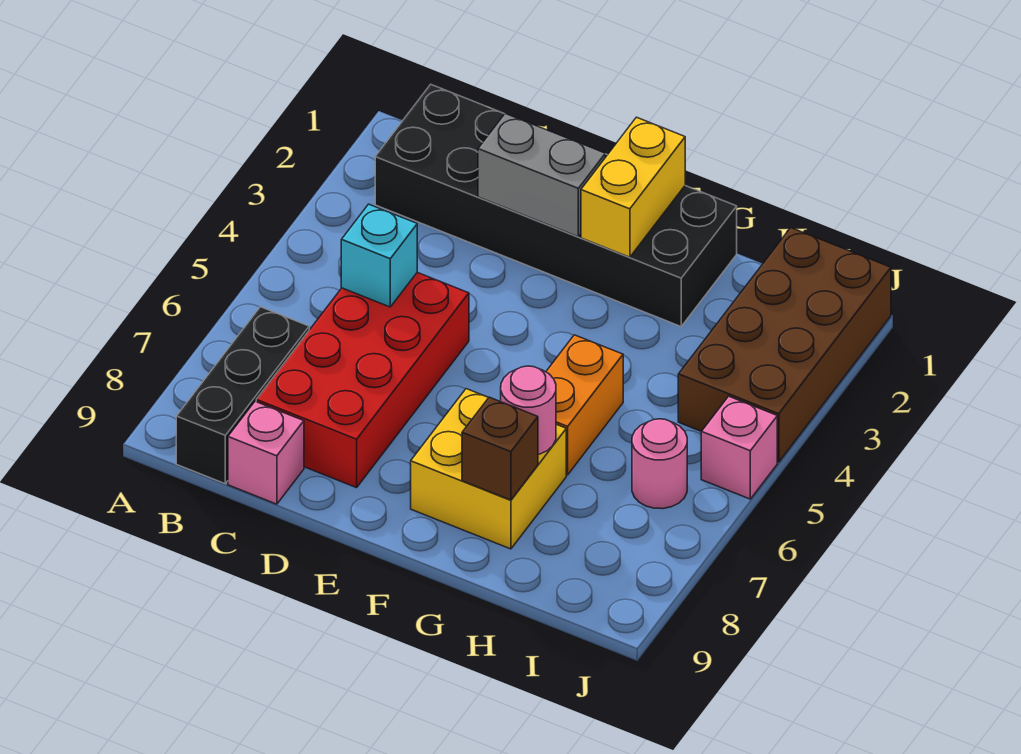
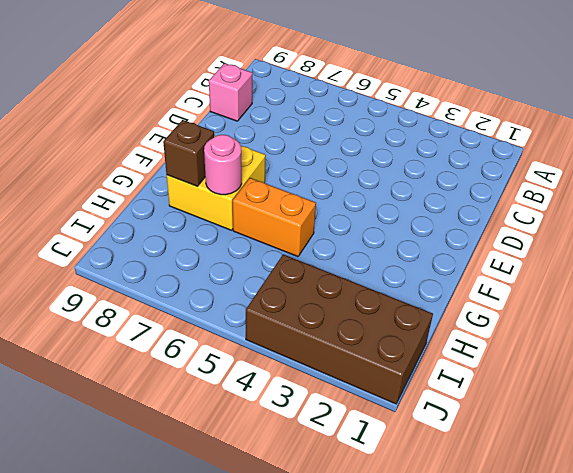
none -> black brick B1:G2 level 1
none -> black brick B7:B9 level 1
none -> red brick C5:D8 level 1

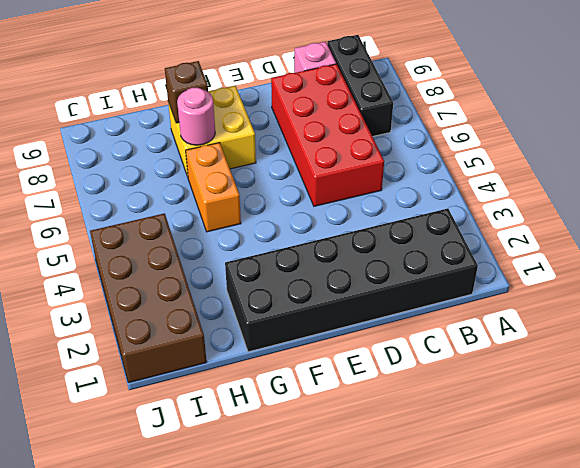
none -> pink round brick I6 level 1
none -> pink brick J5 level 1
none -> cyan brick C5 level 2

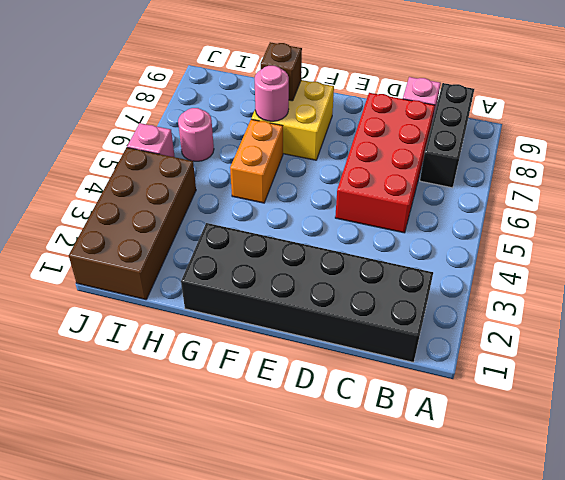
none -> cyan brick C5 level 2
none -> grey brick D2:E2 level 2
none -> yellow brick F1:F2 level 2

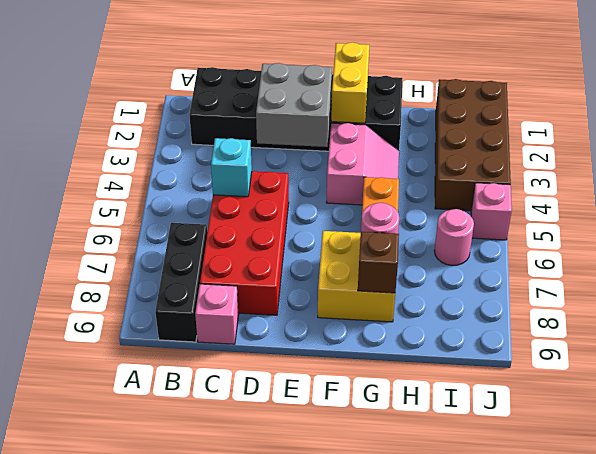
grey brick D2:E3 level 2 -> grey brick D2:E2 level 2
pink slope F3:G4 level 1 top F -> none

